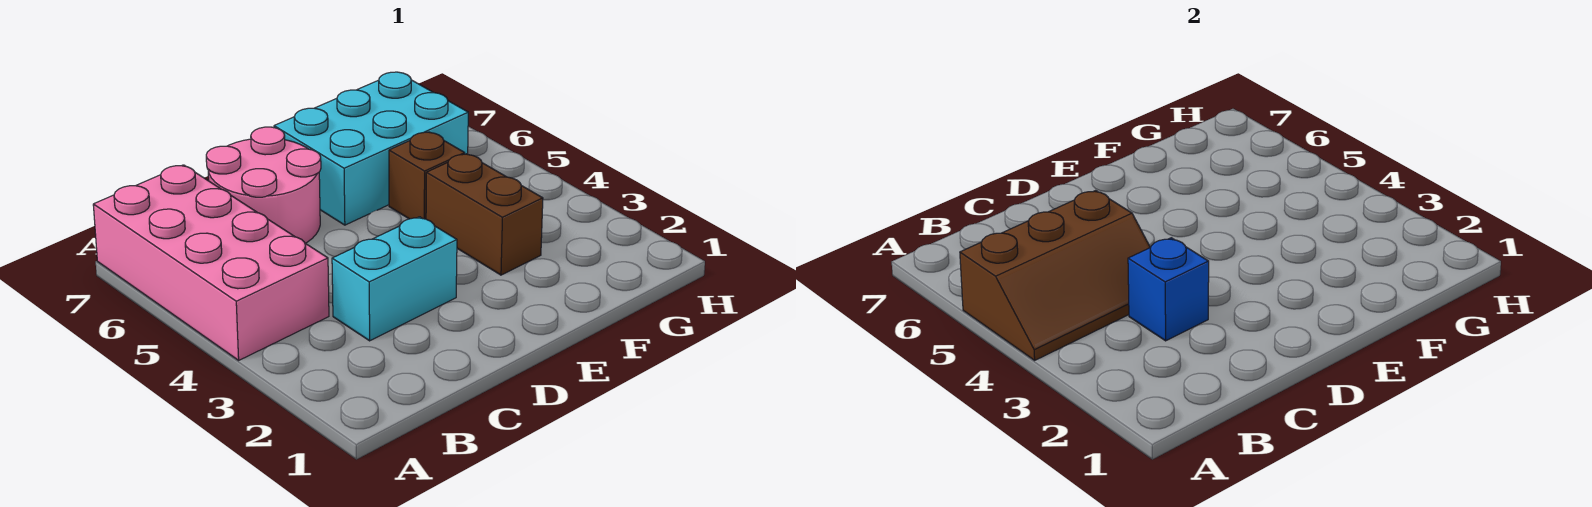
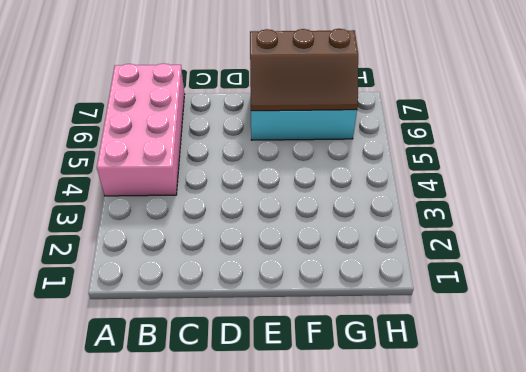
brown slope E6:G7 level 2 top 7 -> brown slope A4:C5 level 2 top 5
none -> cyan brick C3:D3 level 1
none -> pink round brick C6:D7 level 1

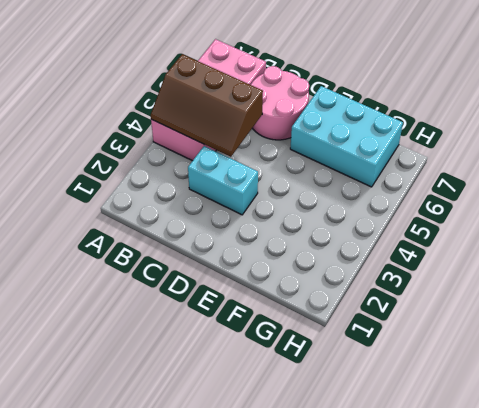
none -> brown brick F3:F4 level 1
none -> brown brick F5 level 1

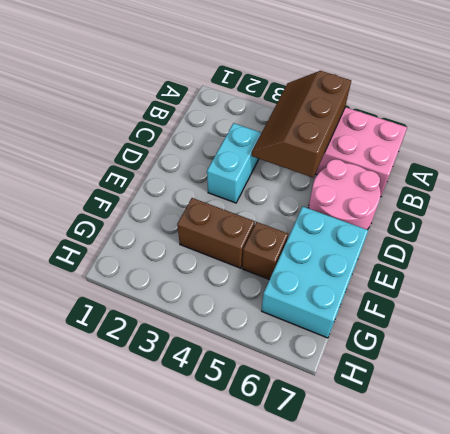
none -> blue brick C3 level 2

